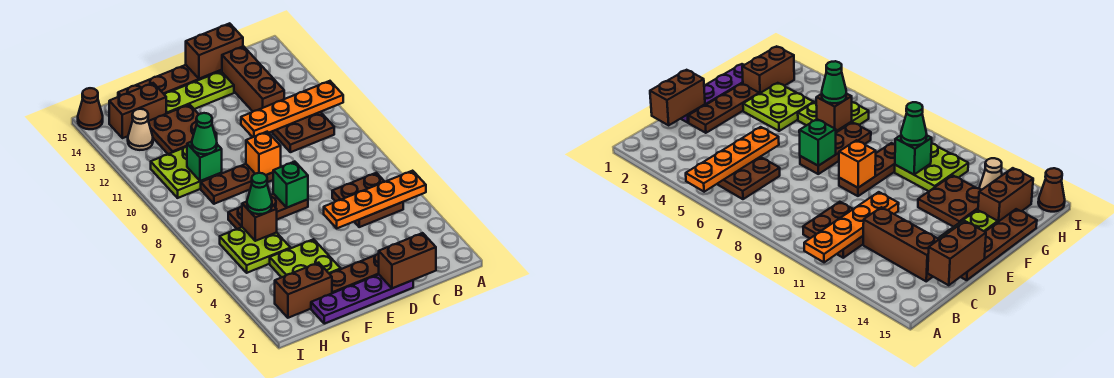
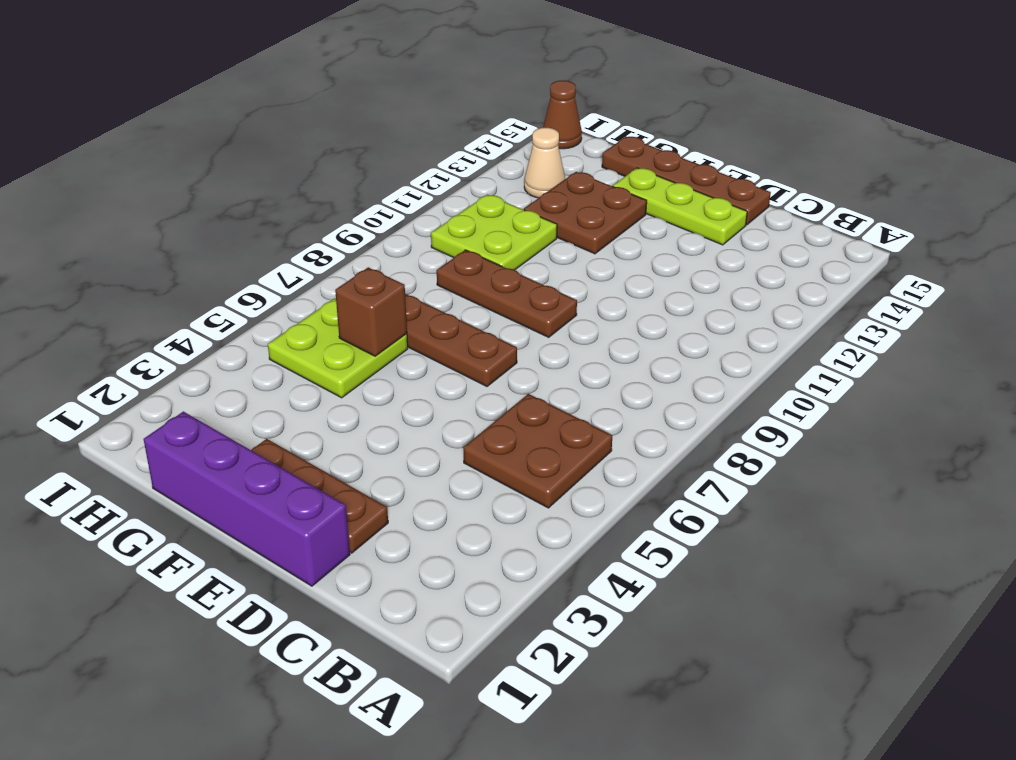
purple brick D1:G1 level 1 -> purple plate D1:G1 level 1
none -> brown plate B10:C11 level 1
none -> brown brick C12:C14 level 1
none -> lime plate F3:G4 level 1

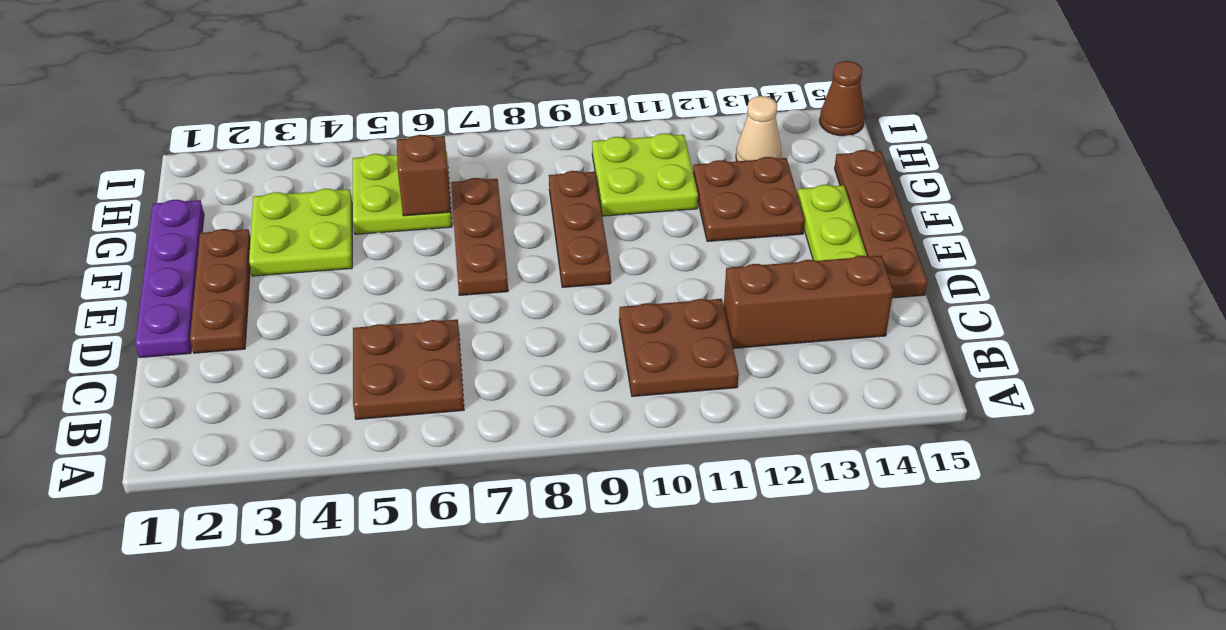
none -> brown brick G2:H2 level 1
none -> brown brick G14:H14 level 1
none -> orange plate A5:D5 level 2

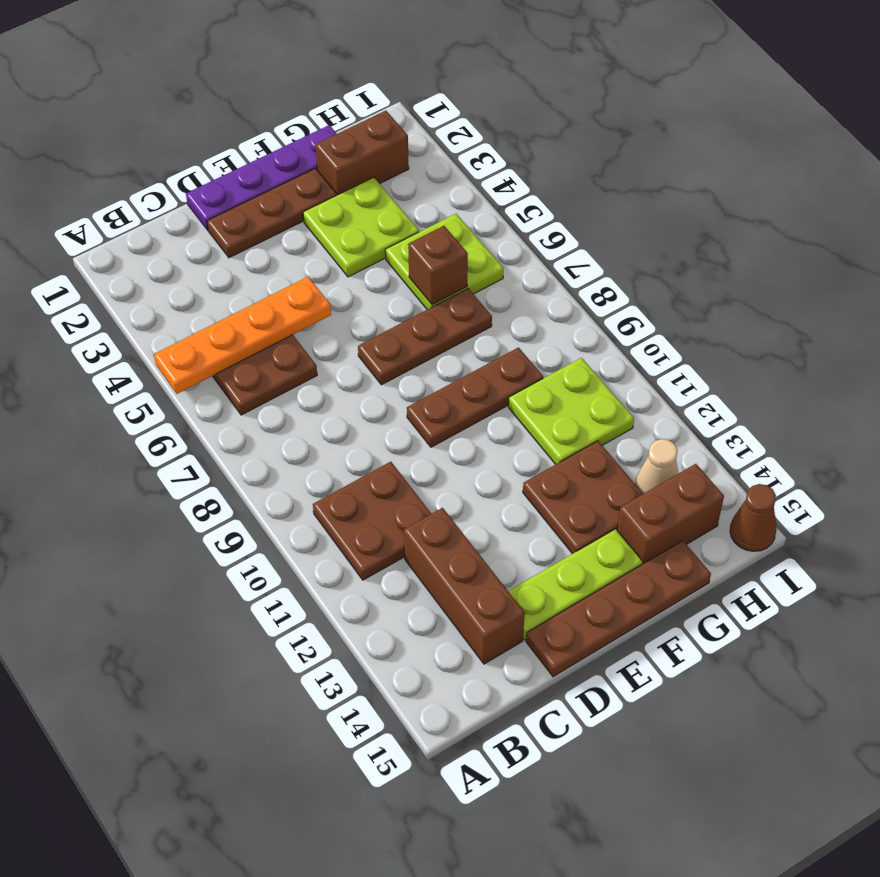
none -> orange plate A11:D11 level 2
none -> brown brick C1:D1 level 2
none -> brown brick C15:D15 level 2

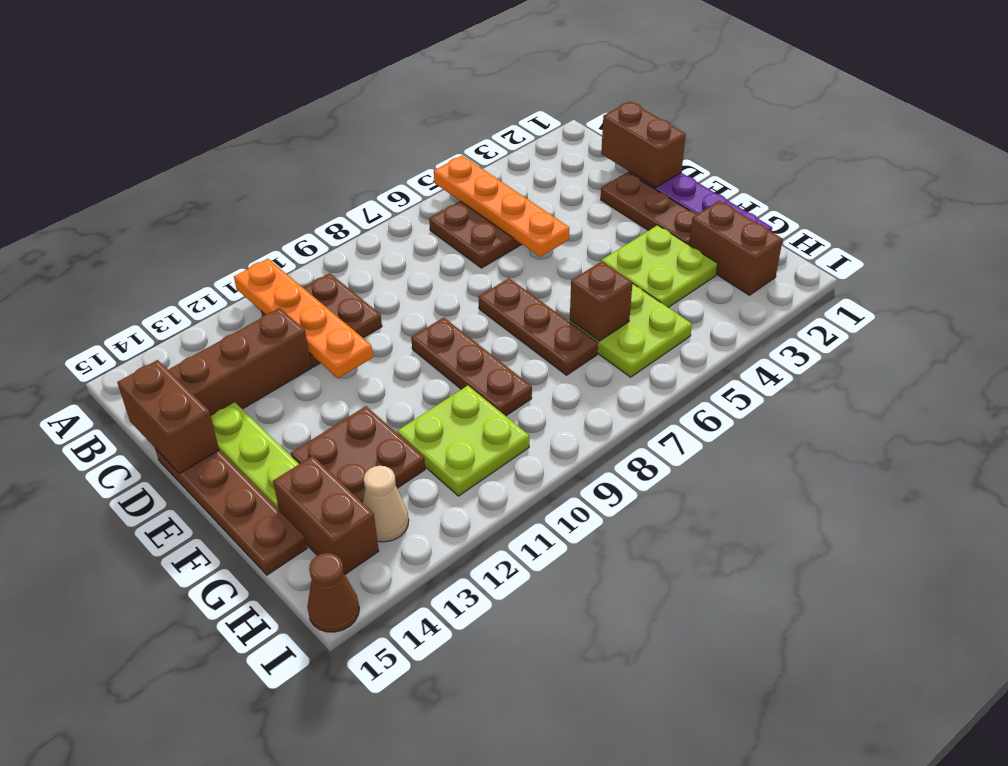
none -> green brick E7 level 2
none -> orange brick E9 level 2
none -> green brick G10 level 2

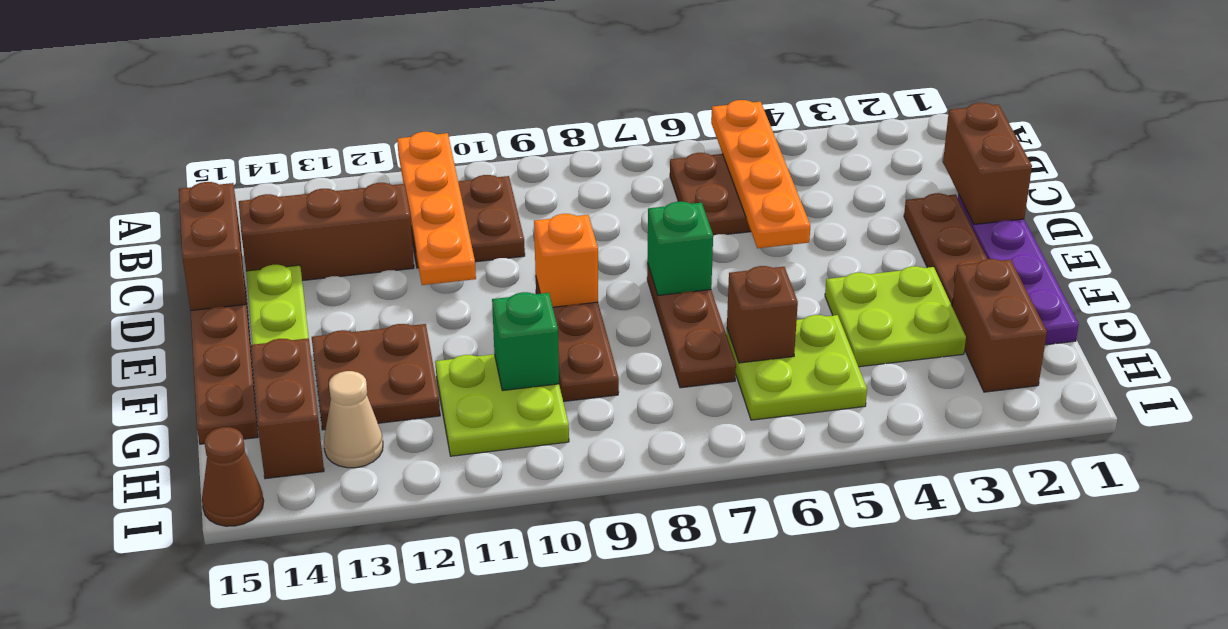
none -> green cone G6 level 3
none -> green cone G10 level 3

